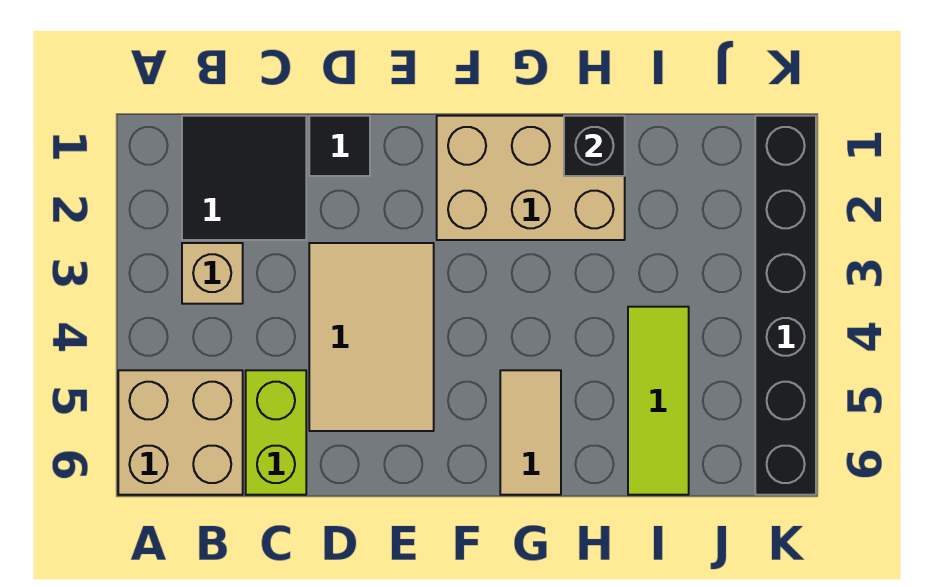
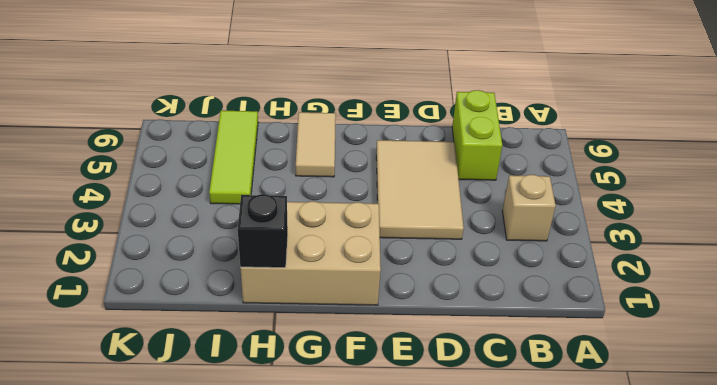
none -> tan brick A5:B6 level 1
none -> black tile B1:C2 level 1

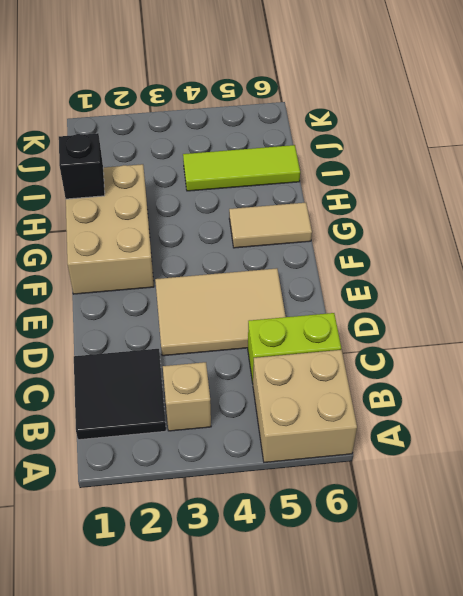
none -> black tile D1 level 1
none -> black brick K1:K6 level 1

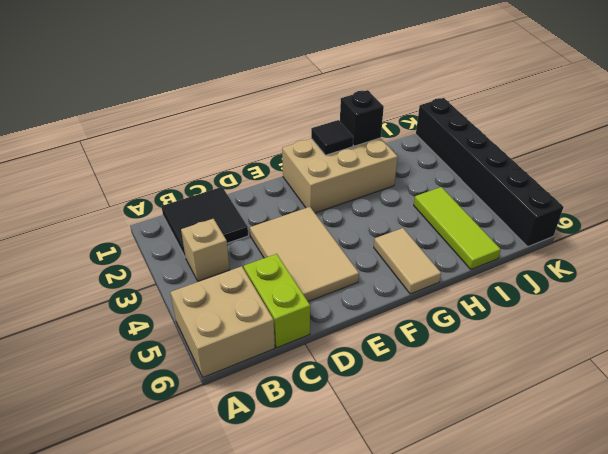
black tile G1 level 2 -> black tile D1 level 1

